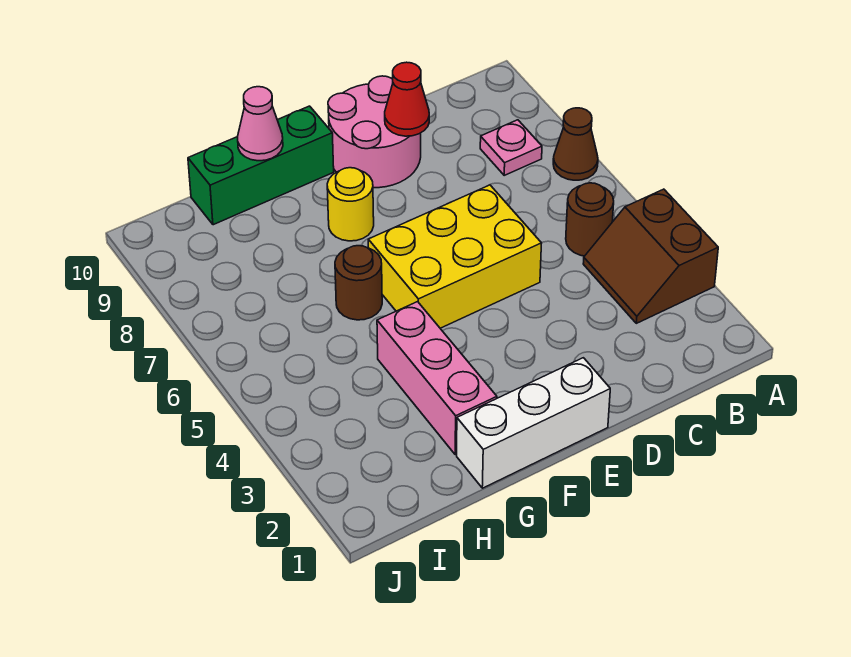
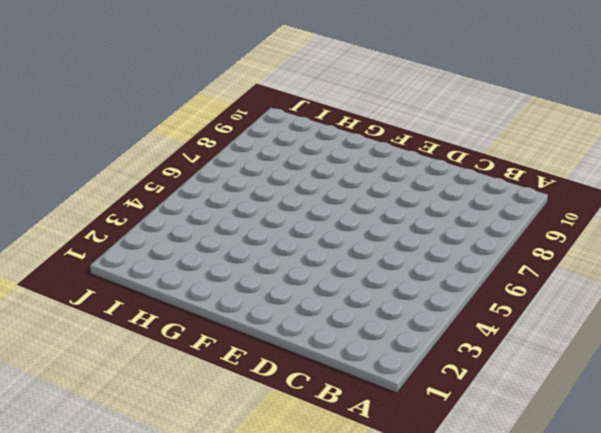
none -> brown slope A3:B4 level 1 top A
none -> brown cone A7 level 1
none -> brown round brick B5 level 1

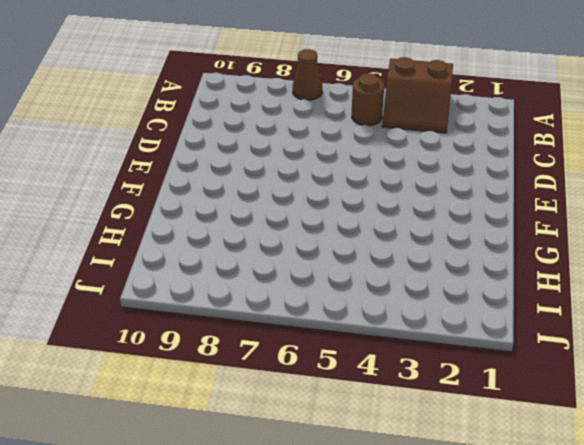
none -> pink plate B8 level 1
none -> yellow brick D5:F6 level 1
none -> pink round brick D9:E10 level 1

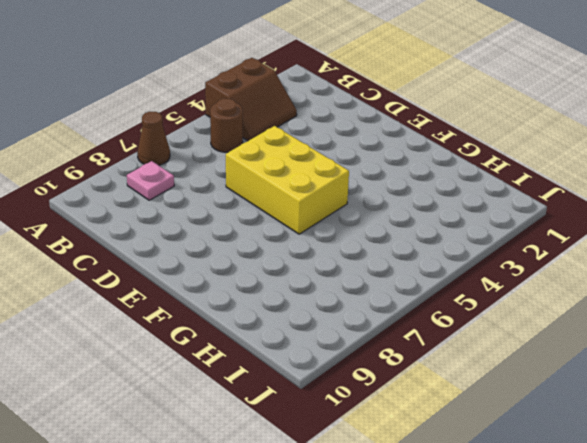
none -> pink round brick D9:E10 level 1
none -> white brick E1:G1 level 1
none -> yellow round brick F8 level 1

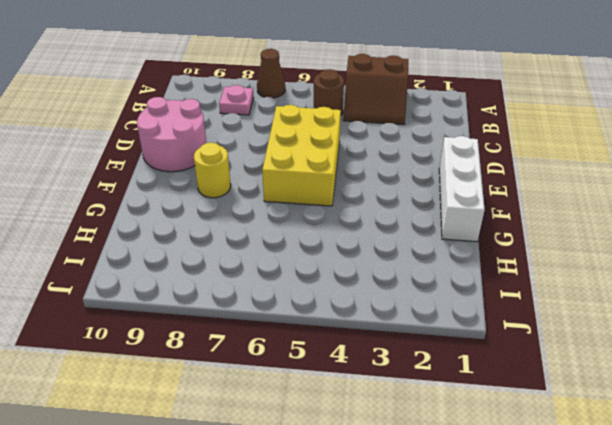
none -> green brick F10:H10 level 1
none -> pink brick G2:G4 level 1
none -> brown round brick G6 level 1

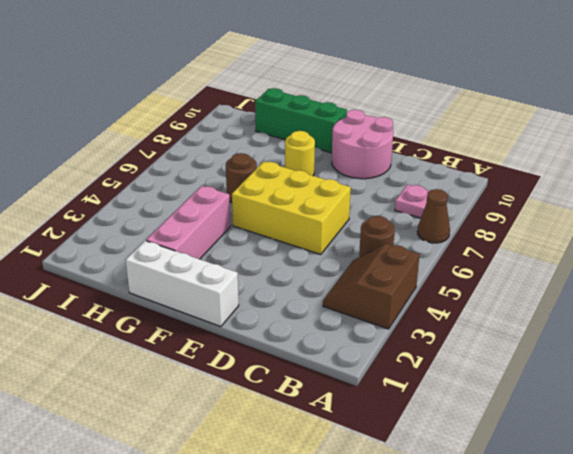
none -> red cone D9 level 2
none -> pink cone G10 level 2

